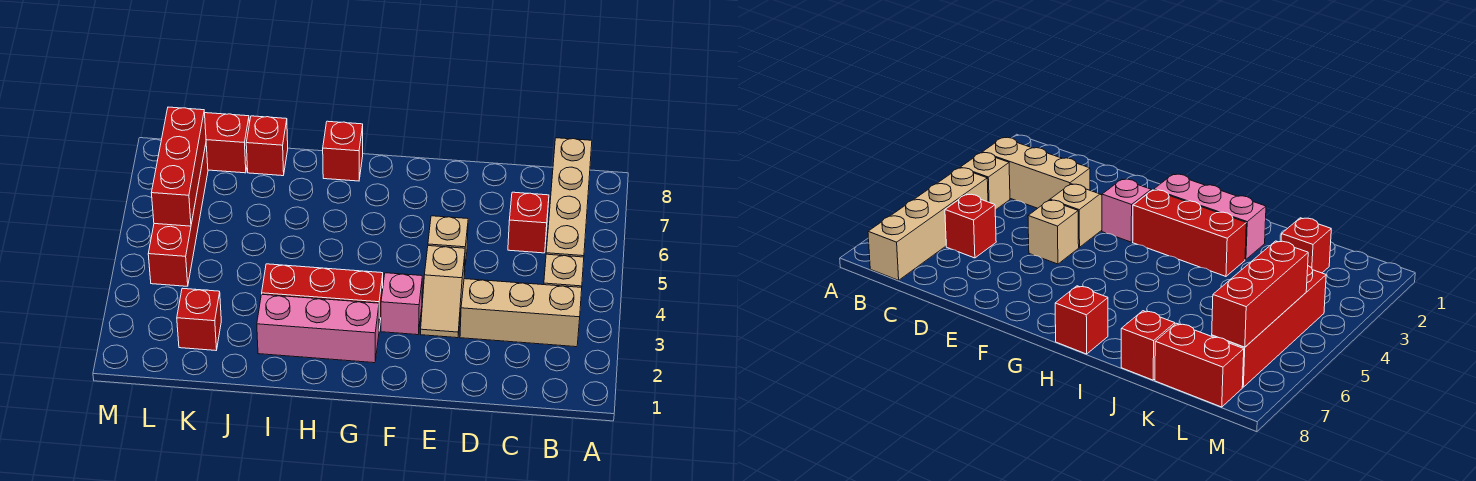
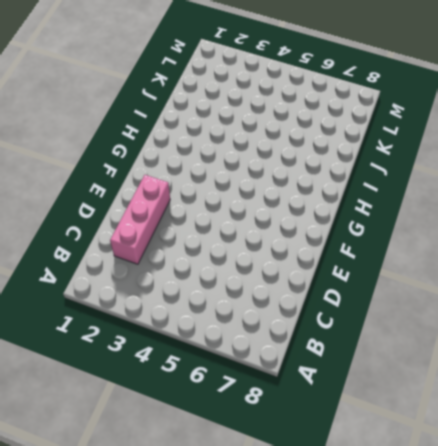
pink brick C2:E2 level 1 -> pink brick G2:I2 level 1
none -> tan brick B3:D3 level 1
none -> tan brick B4 level 1
none -> tan brick B5:B8 level 1

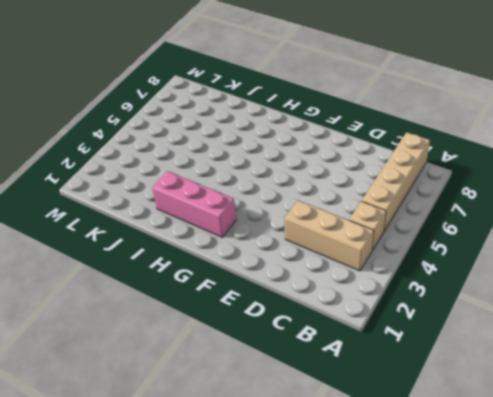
none -> red brick C6 level 1
none -> tan slope E3:E4 level 1 top 4
none -> tan brick E5 level 1

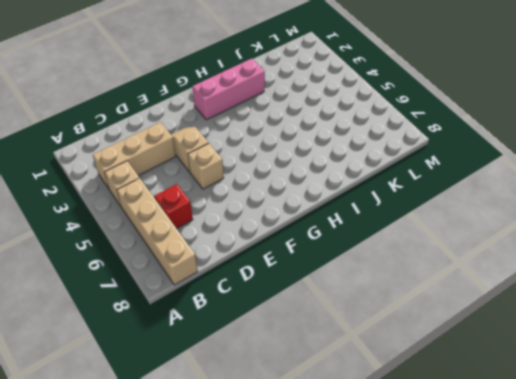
none -> pink brick F3 level 1
none -> red brick G3:I3 level 1
none -> red brick H8 level 1

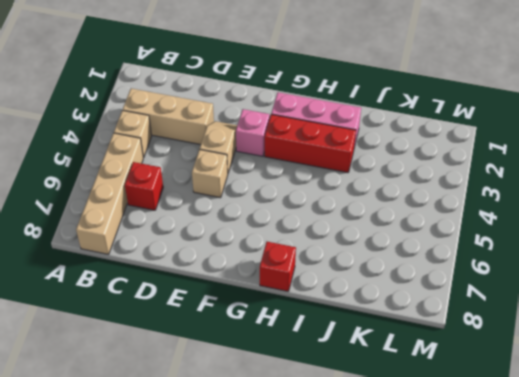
none -> red brick J8 level 1
none -> red brick K2 level 1
none -> red brick K8:L8 level 1

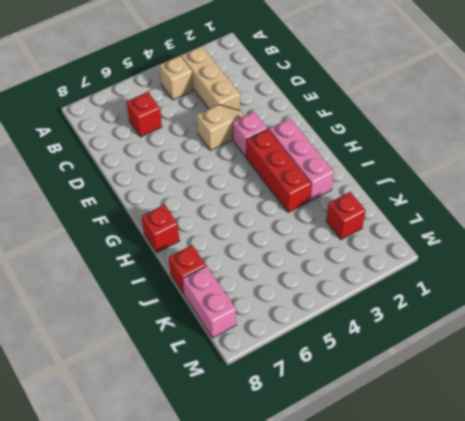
pink brick K8:L8 level 1 -> red brick K8:L8 level 1
none -> tan brick B5:B8 level 1
none -> tan brick E5 level 1
none -> red brick L4:L7 level 1

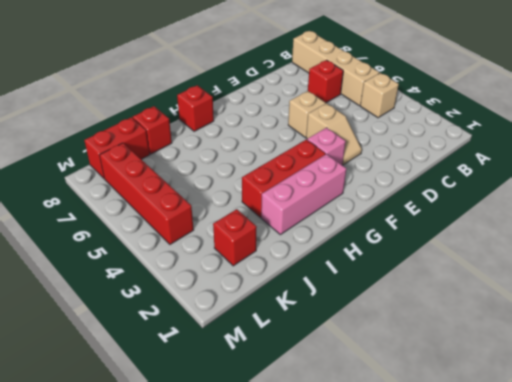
none -> tan brick B3:D3 level 1
none -> red brick L5:L7 level 2

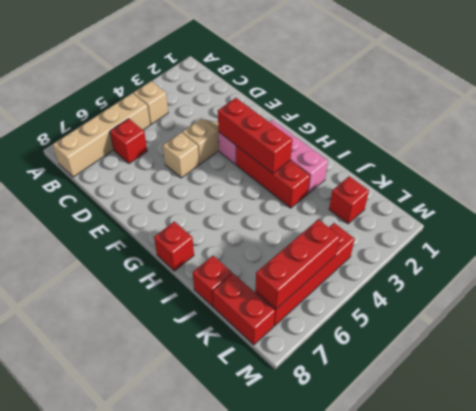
red brick F3:H3 level 2 -> none
none -> tan brick B3:D3 level 1

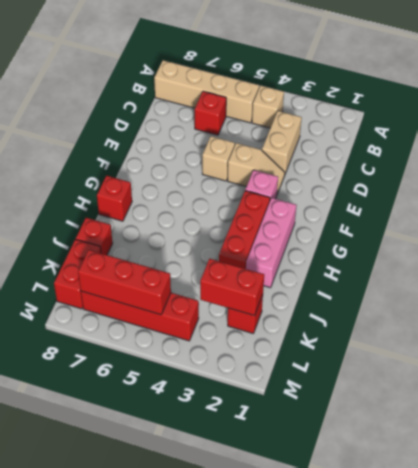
tan brick C3:D3 level 1 -> tan brick B3:D3 level 1
red brick K2:K3 level 2 -> none

